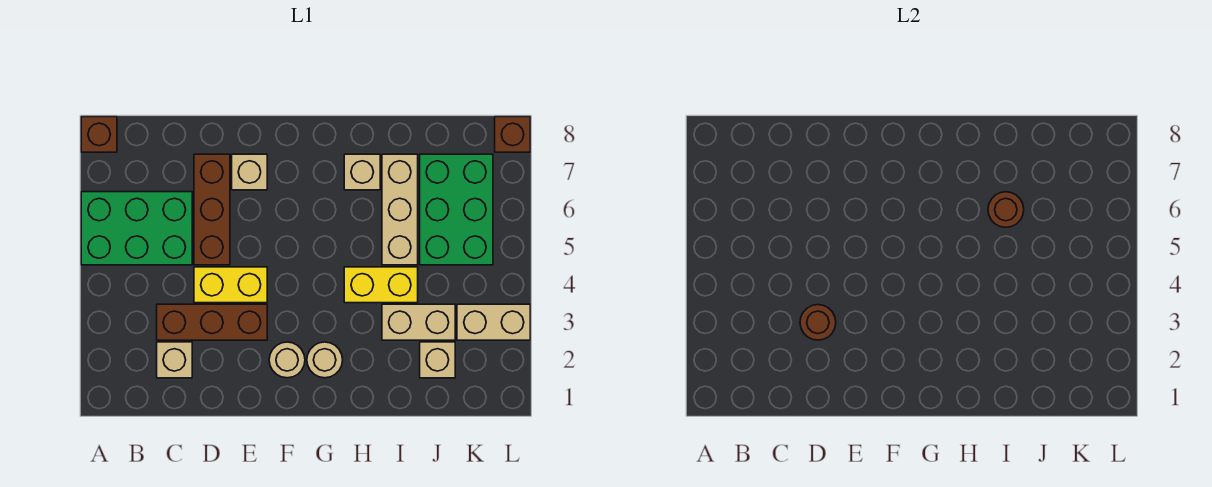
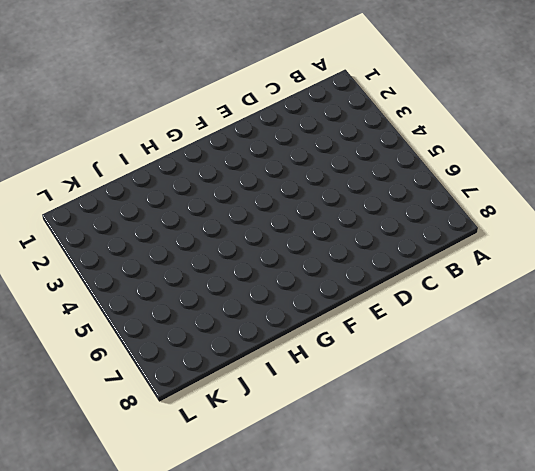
none -> green brick A5:C6 level 1
none -> brown brick A8 level 1
none -> tan brick C2 level 1

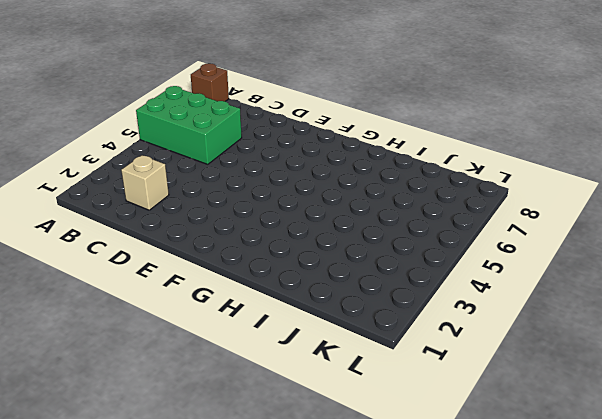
none -> brown brick C3:E3 level 1
none -> yellow brick D4:E4 level 1
none -> brown brick D5:D7 level 1

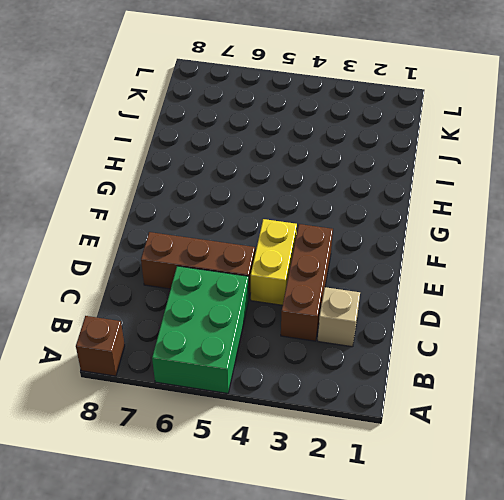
none -> tan brick E7 level 1
none -> tan round brick F2 level 1
none -> tan round brick G2 level 1

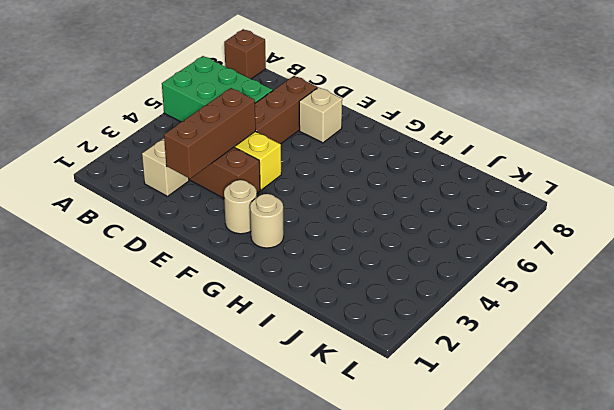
brown brick D2:D4 level 2 -> brown round brick D3 level 2
none -> yellow brick H4:I4 level 1
none -> tan brick H7 level 1
none -> tan brick I3:J3 level 1

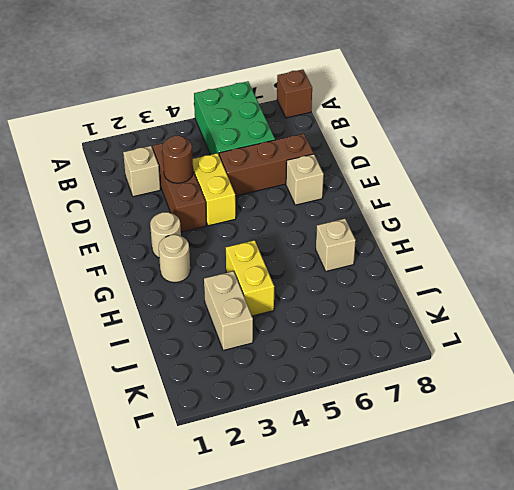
none -> tan brick I5:I7 level 1
none -> tan brick J2 level 1
none -> green brick J5:K7 level 1

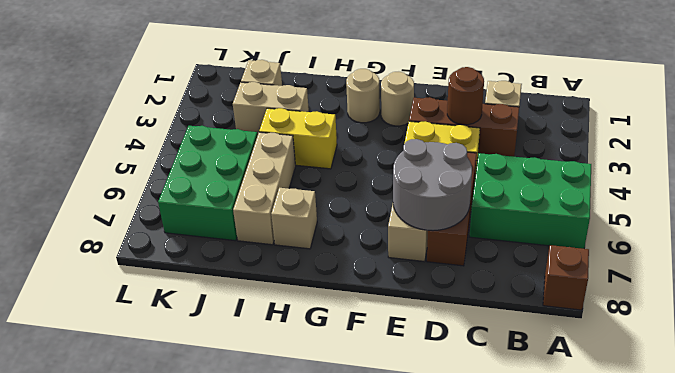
grey round brick D6:E7 level 2 -> none
none -> tan brick K3:L3 level 1
none -> brown brick L8 level 1
none -> brown round brick I6 level 2

